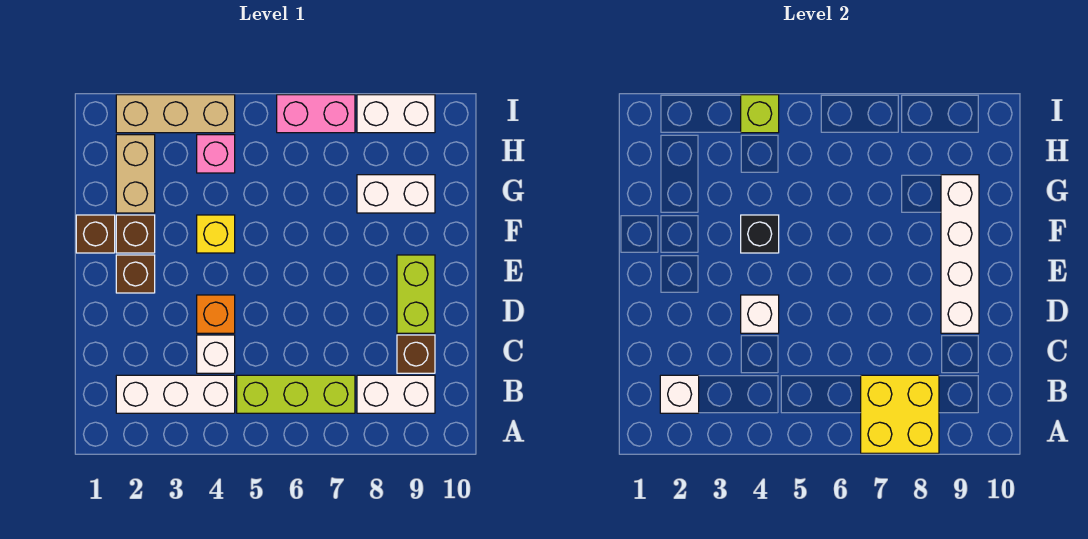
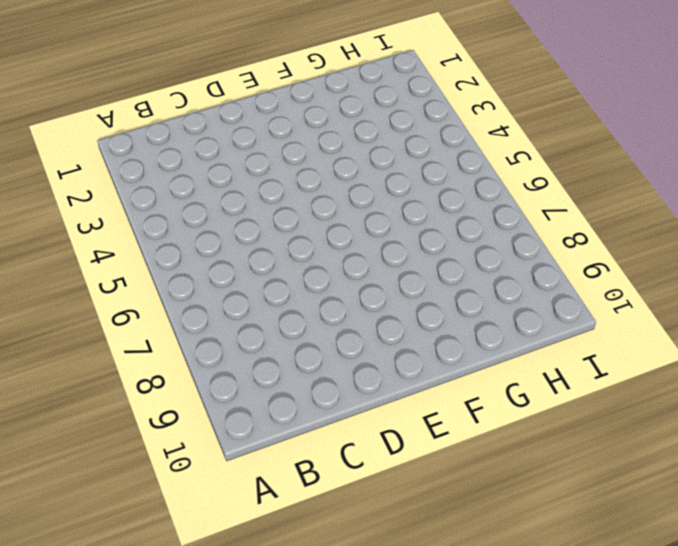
none -> white brick B2:B4 level 1
none -> lime brick B5:B7 level 1
none -> white brick B8:B9 level 1

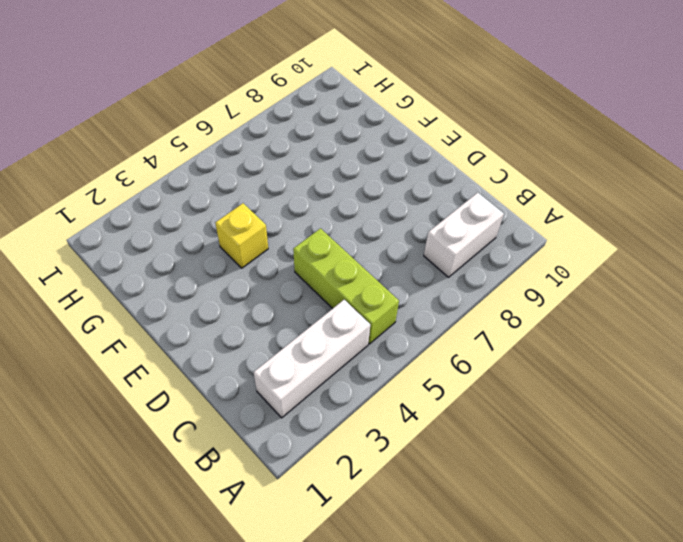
lime brick B5:D5 level 1 -> lime brick B5:B7 level 1
none -> white brick C4 level 1
none -> brown brick C9 level 1
none -> orange brick D4 level 1

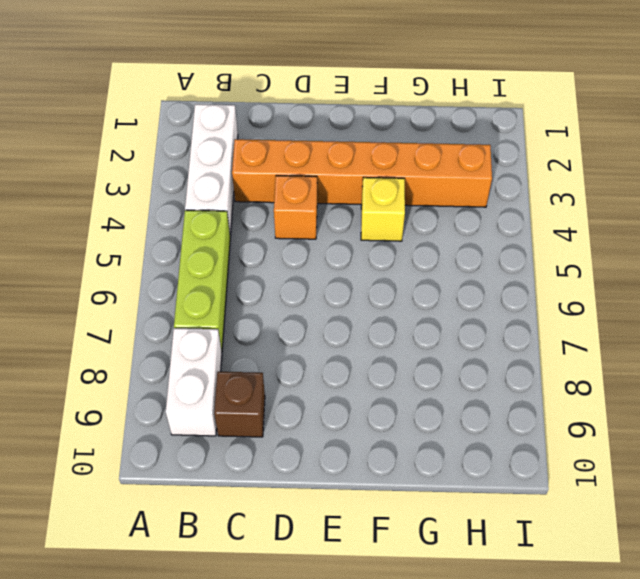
orange brick C3:H3 level 1 -> none
none -> white brick C4 level 1
none -> lime brick D9:E9 level 1
none -> brown brick E2 level 1

